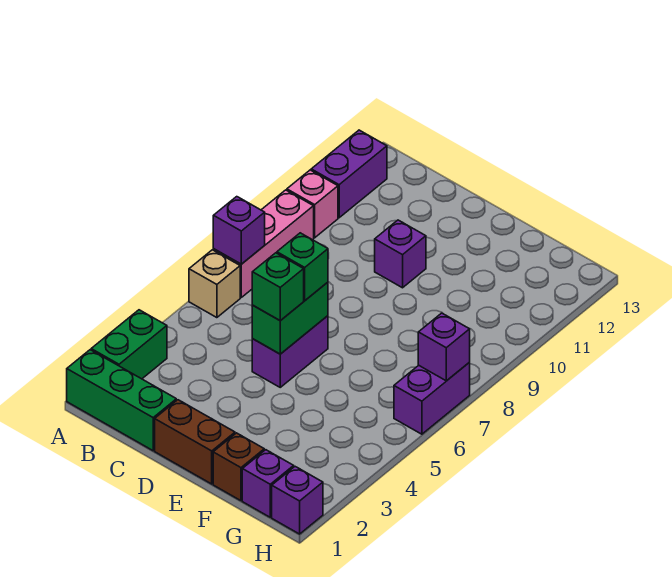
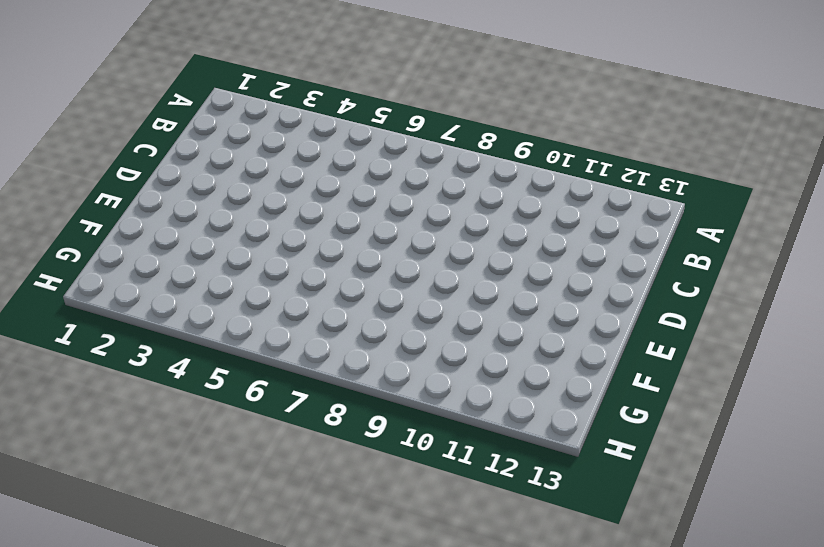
none -> green brick A1:C1 level 1
none -> green brick A2:A3 level 1
none -> tan brick A6 level 1

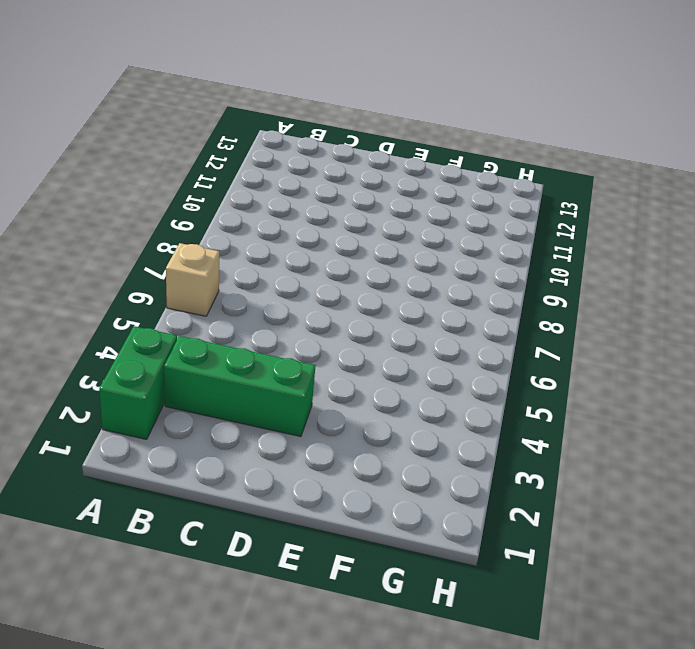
green brick B3:D3 level 1 -> green brick A1:C1 level 1
none -> pink brick A7:A9 level 1
none -> pink brick A10 level 1
none -> purple brick A11:A12 level 1

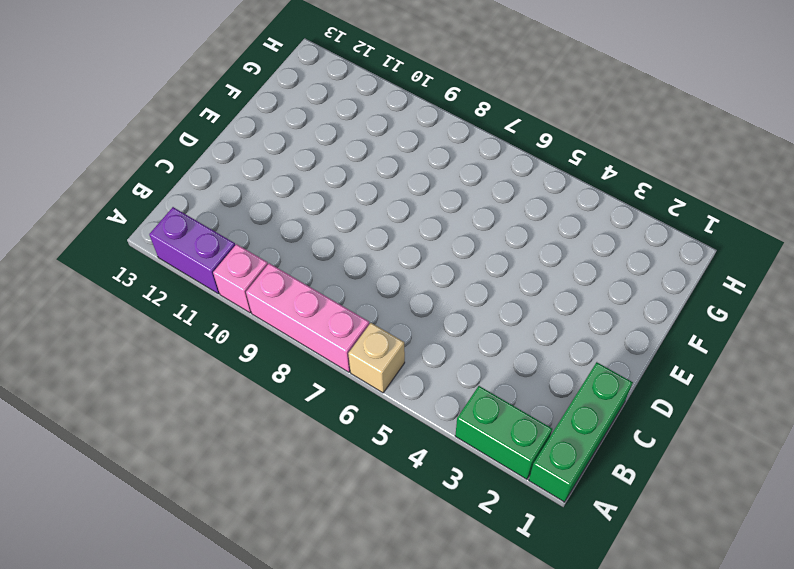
none -> brown brick D1:E1 level 1
none -> purple brick D5:D6 level 1
none -> purple brick D10 level 1

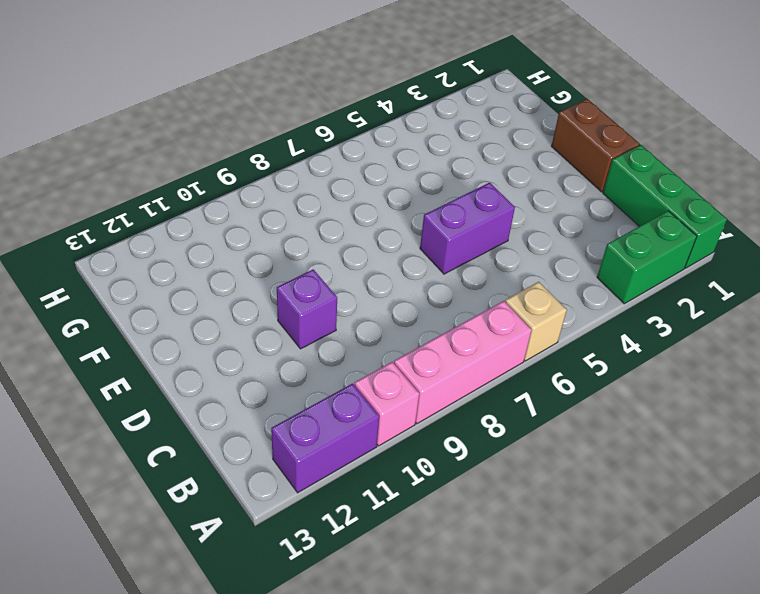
none -> brown brick F1 level 1
none -> purple brick G1 level 1
none -> purple brick H1 level 1

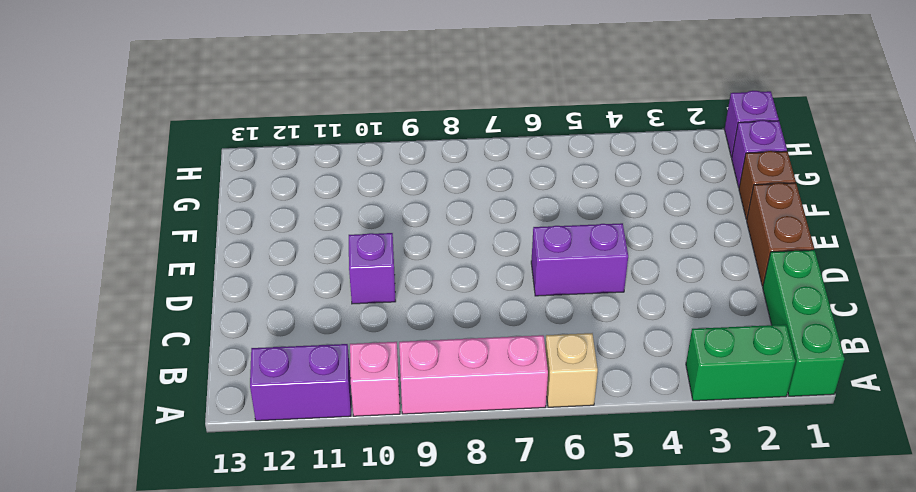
none -> purple brick H6:H7 level 1
none -> purple brick A7 level 2
none -> green brick D5:D6 level 2

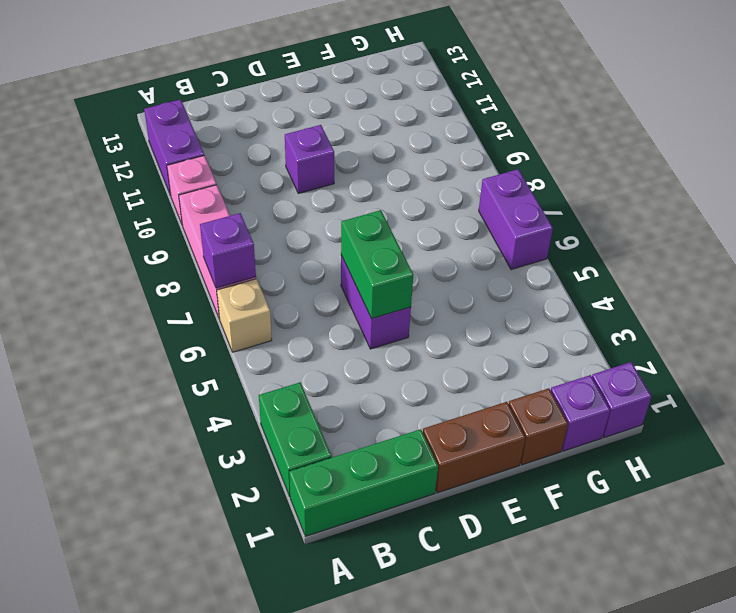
none -> purple brick H7 level 2
none -> green brick D5 level 3
none -> green brick D6 level 3

